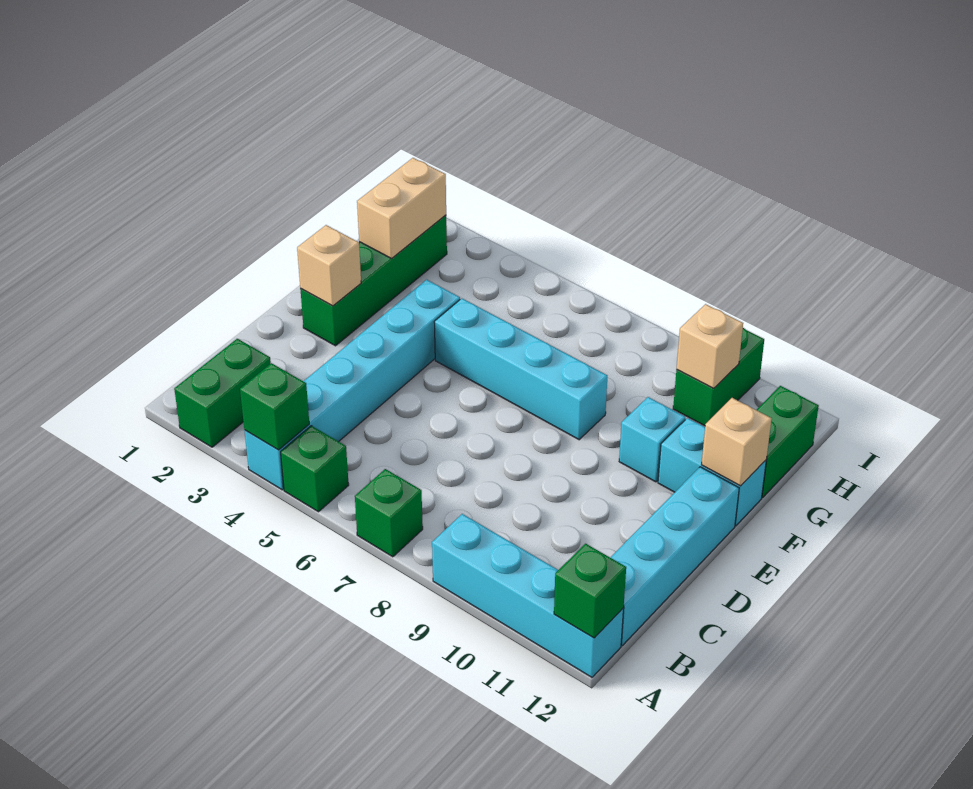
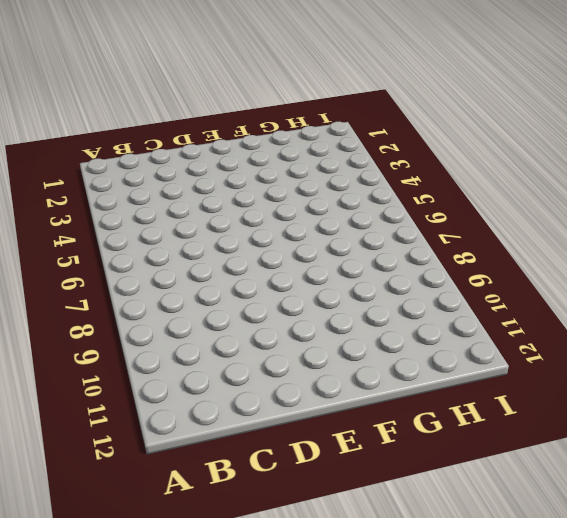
none -> green brick A2:B2 level 1
none -> cyan brick A4:F4 level 1
none -> green brick A5 level 1

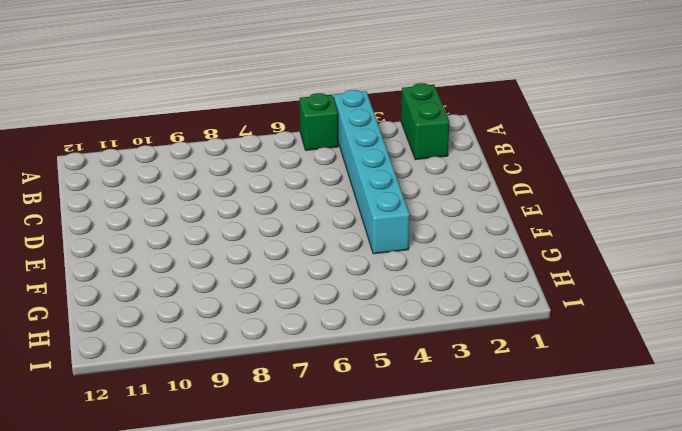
none -> green brick A7 level 1
none -> cyan brick A9:A12 level 1
none -> cyan brick B12:E12 level 1

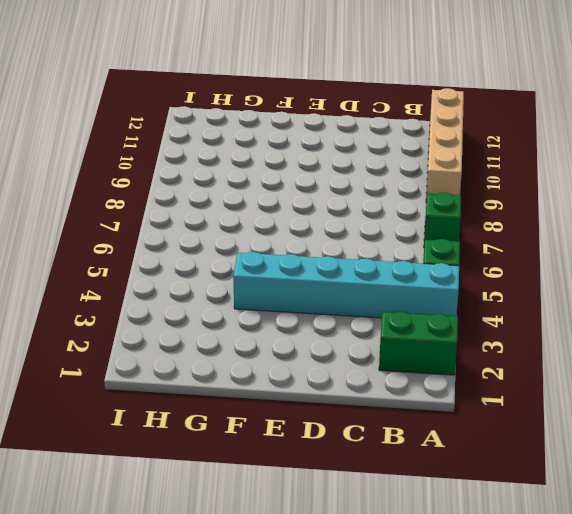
tan brick A9:A12 level 1 -> cyan brick A9:A12 level 1
none -> cyan brick B12:E12 level 1
none -> green brick E2:H2 level 1
none -> cyan brick F5:F8 level 1

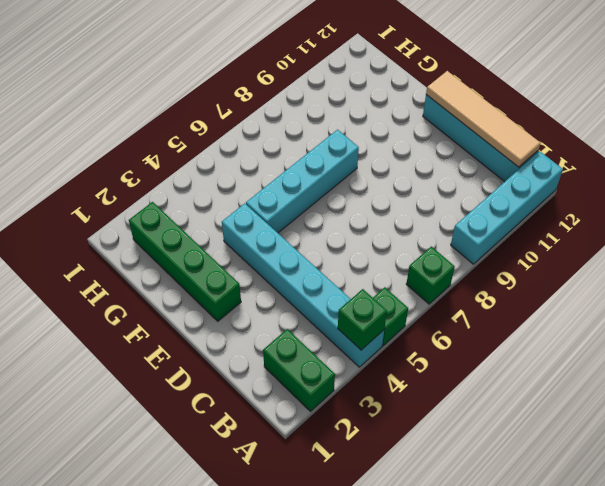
tan tile B12:E12 level 2 -> none
none -> cyan brick F10 level 1
none -> cyan brick F11:F12 level 1
none -> green brick G12:H12 level 1

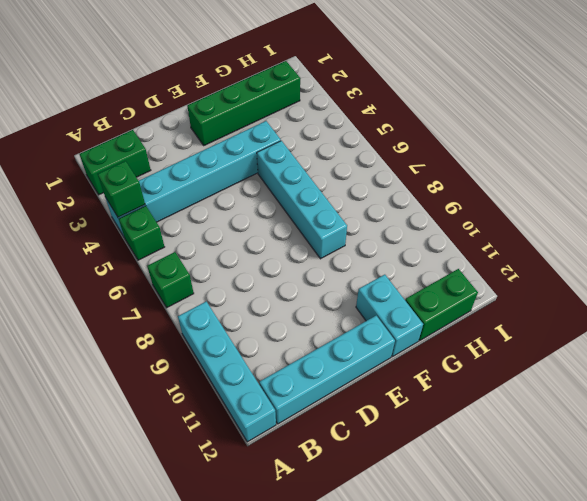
none -> cyan brick F10 level 1
none -> green brick H10:I10 level 1
none -> green brick A12 level 2

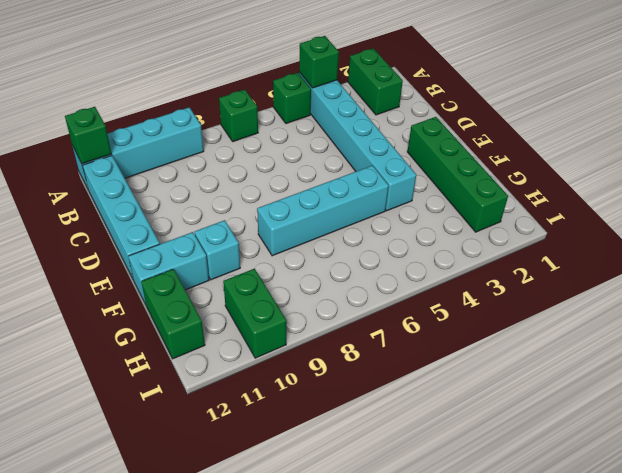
none -> tan brick E2 level 2
none -> tan brick F12 level 2
none -> tan brick G2:H2 level 2

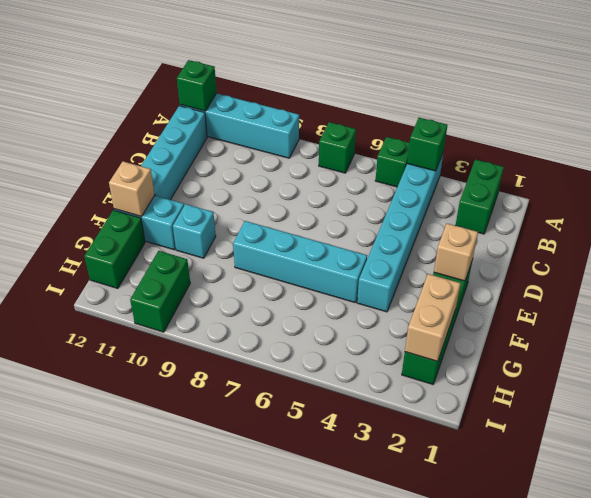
none -> tan brick H10 level 2

